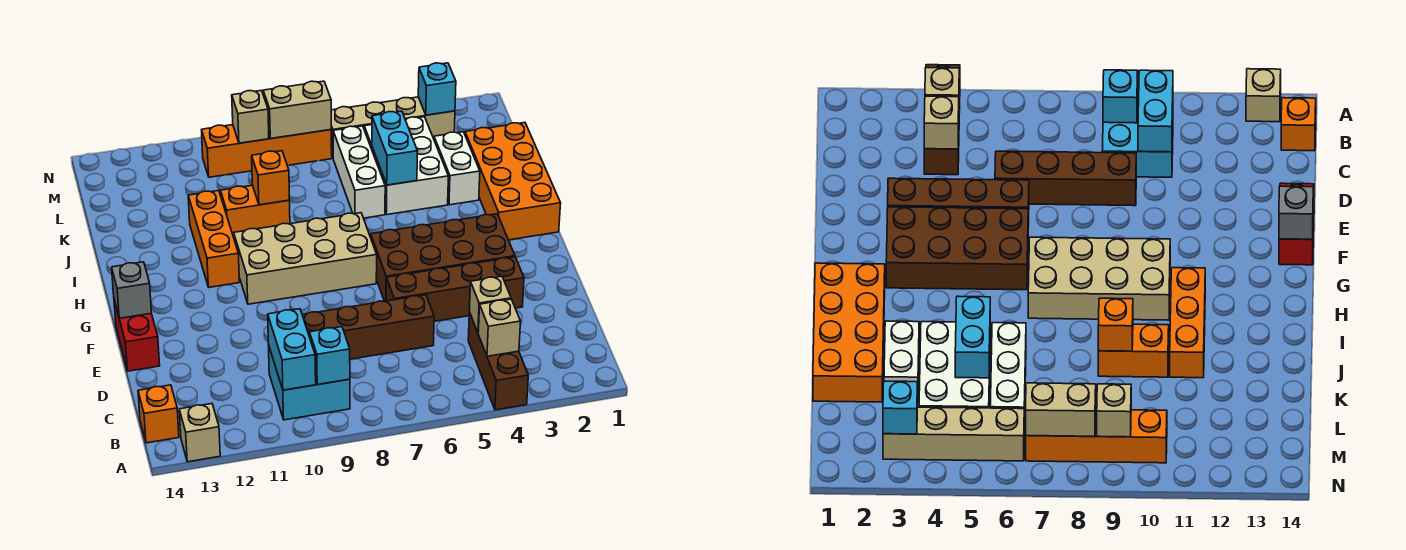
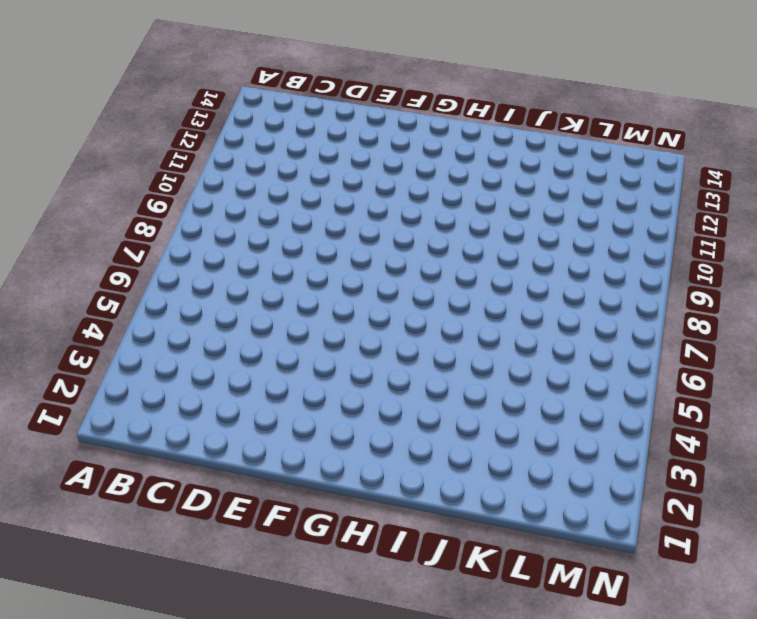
none -> brown brick A4:C4 level 1
none -> tan brick A13 level 1
none -> cyan brick B9:C10 level 1

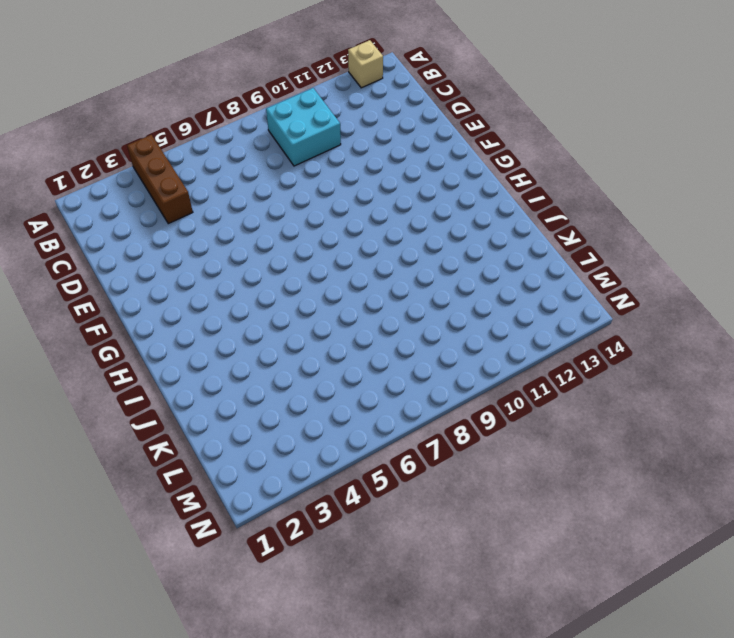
none -> orange brick B14 level 1
none -> brown brick D6:D9 level 1
none -> brown brick E3:E6 level 1

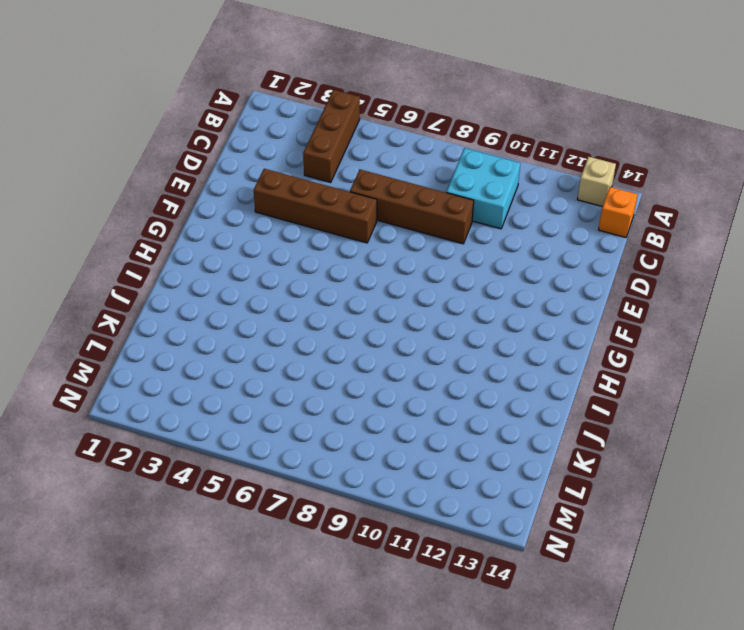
none -> red brick E14:F14 level 1
none -> brown brick F3:G6 level 1
none -> tan brick G7:H10 level 1

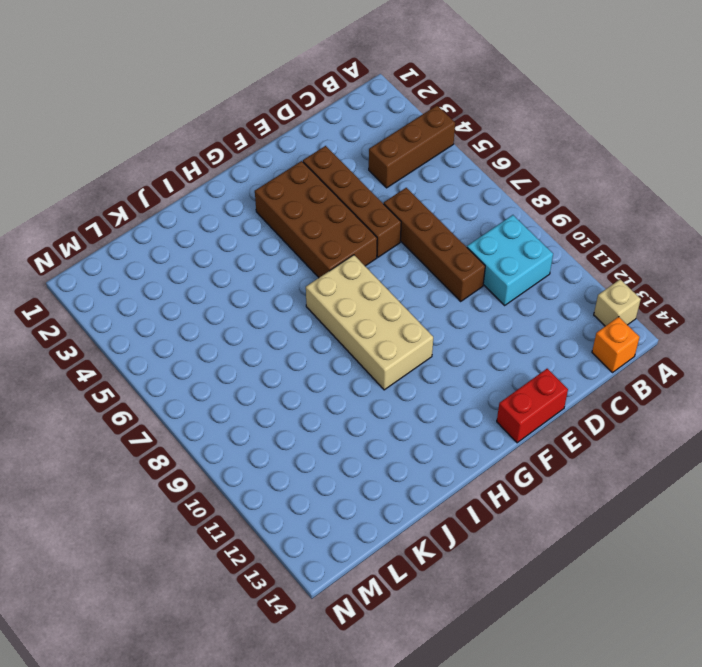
none -> orange brick H1:K2 level 1
none -> orange brick H11:J11 level 1
none -> white brick J3:K3 level 1

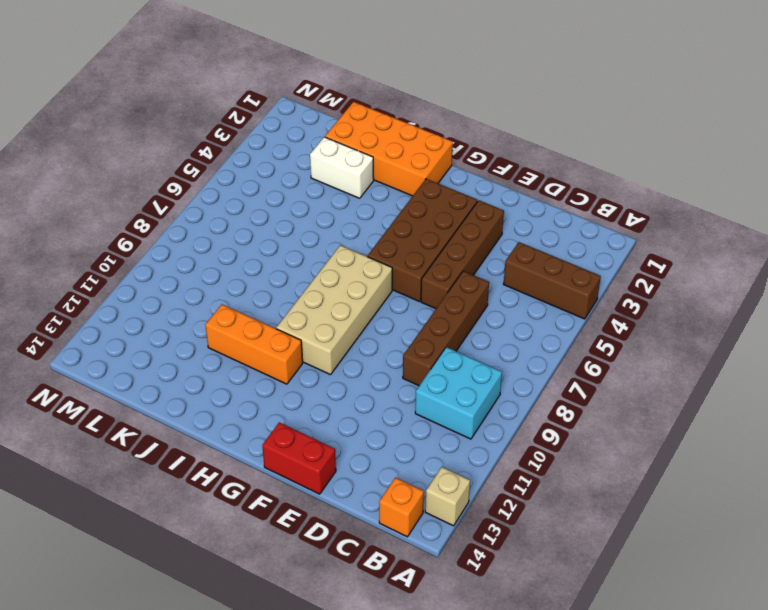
none -> white brick J4:L5 level 1
none -> white brick J6:L6 level 1
none -> orange brick J9:J10 level 1

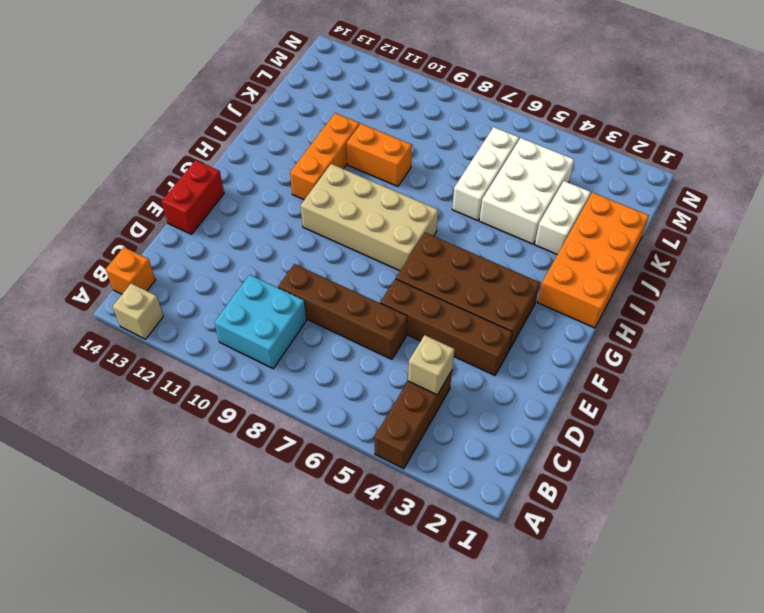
none -> tan brick M3:M6 level 1
none -> orange brick M7:M10 level 1
none -> tan brick B4 level 2

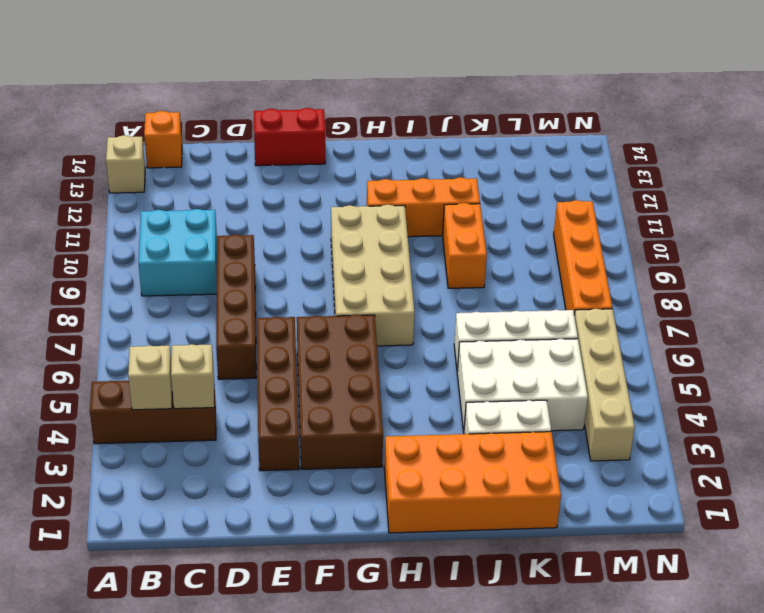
none -> cyan brick B9 level 2
none -> cyan brick B10:C10 level 2
none -> grey brick F14 level 2

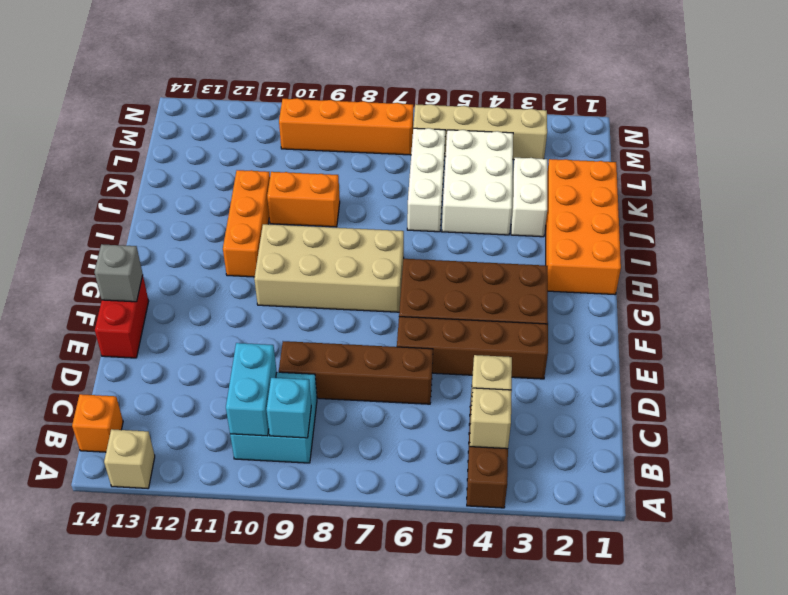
none -> cyan brick J5:K5 level 2
none -> orange brick J9 level 2
none -> cyan brick M3 level 2

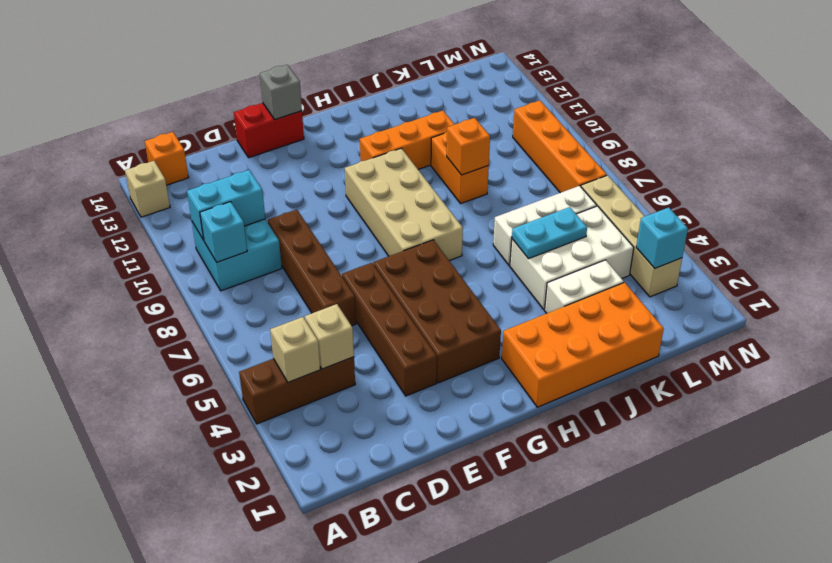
cyan plate J5:K5 level 2 -> cyan brick J5:K5 level 2
none -> tan brick M7:M8 level 2
none -> tan brick M9 level 2

